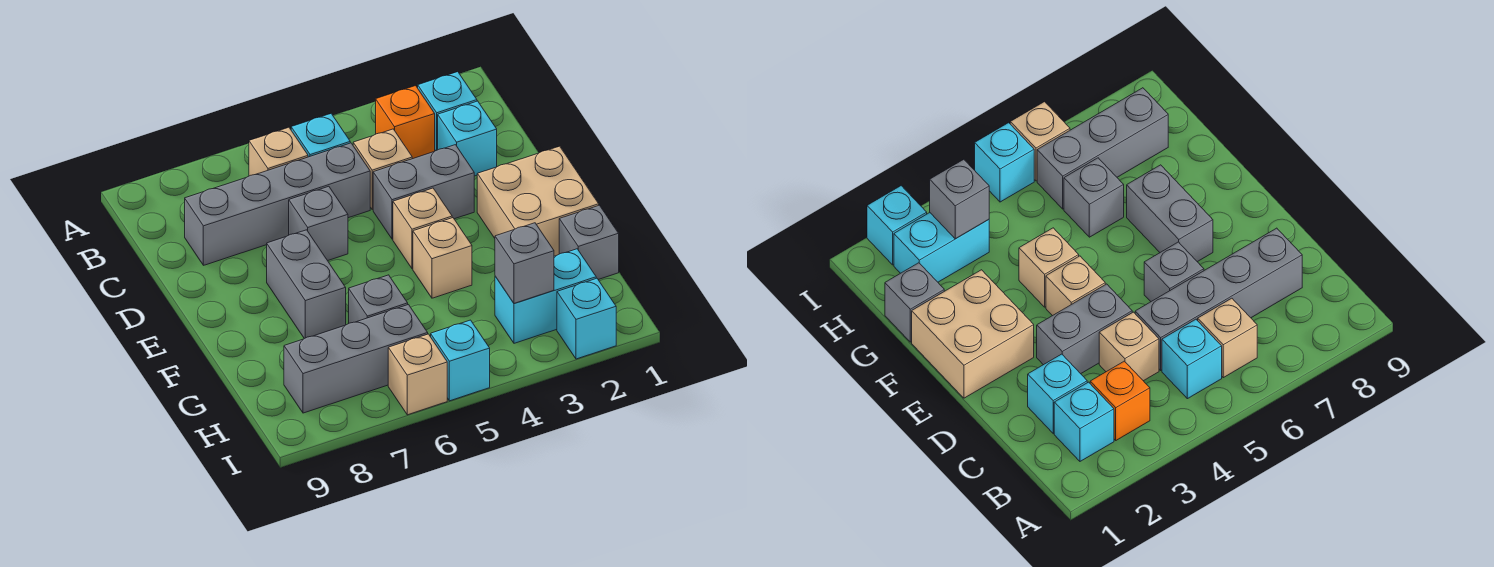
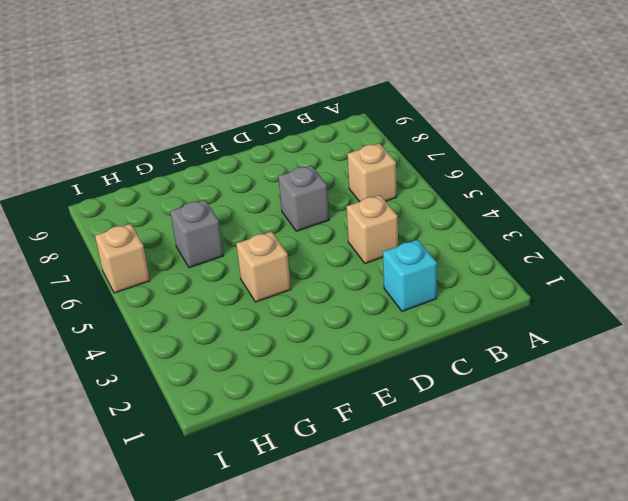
none -> cyan brick B2 level 1
none -> orange brick B3 level 1
none -> cyan brick B5 level 1

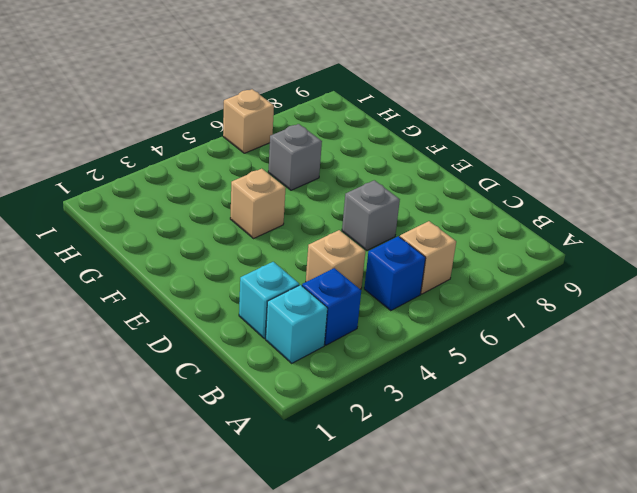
blue brick B3 level 1 -> orange brick B3 level 1
blue brick B5 level 1 -> cyan brick B5 level 1
none -> grey brick C5:C8 level 1
none -> grey brick D3:D4 level 1
none -> tan brick E1:F2 level 1

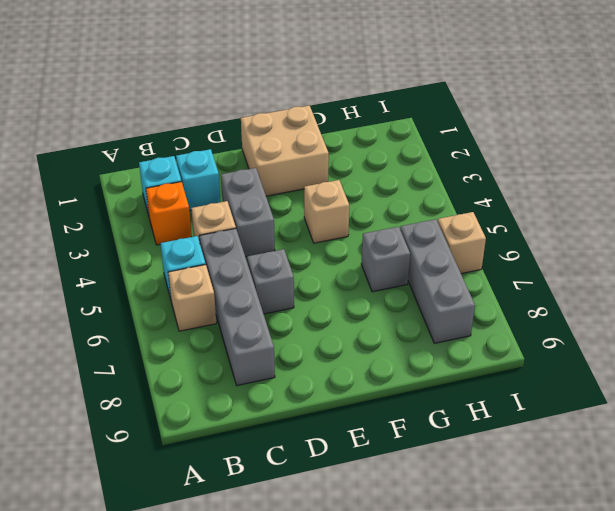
none -> tan brick E4 level 1
none -> grey brick E7:F7 level 1
none -> grey brick G1 level 1

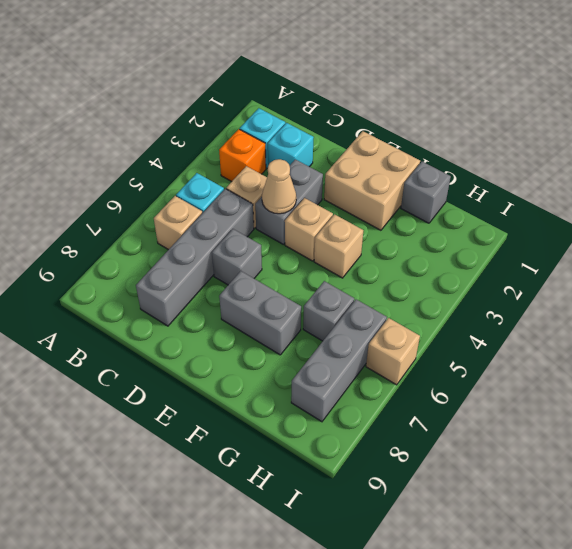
tan cone D4 level 2 -> none
none -> cyan brick H2:H3 level 1
none -> cyan brick I2 level 1
none -> cyan brick I5 level 1

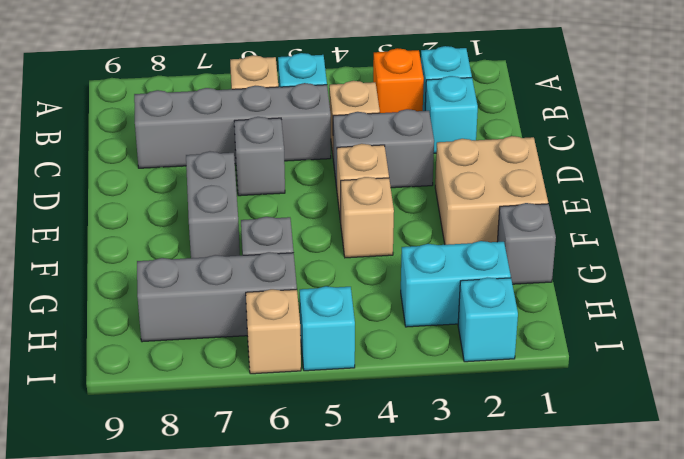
none -> grey brick H3 level 2

